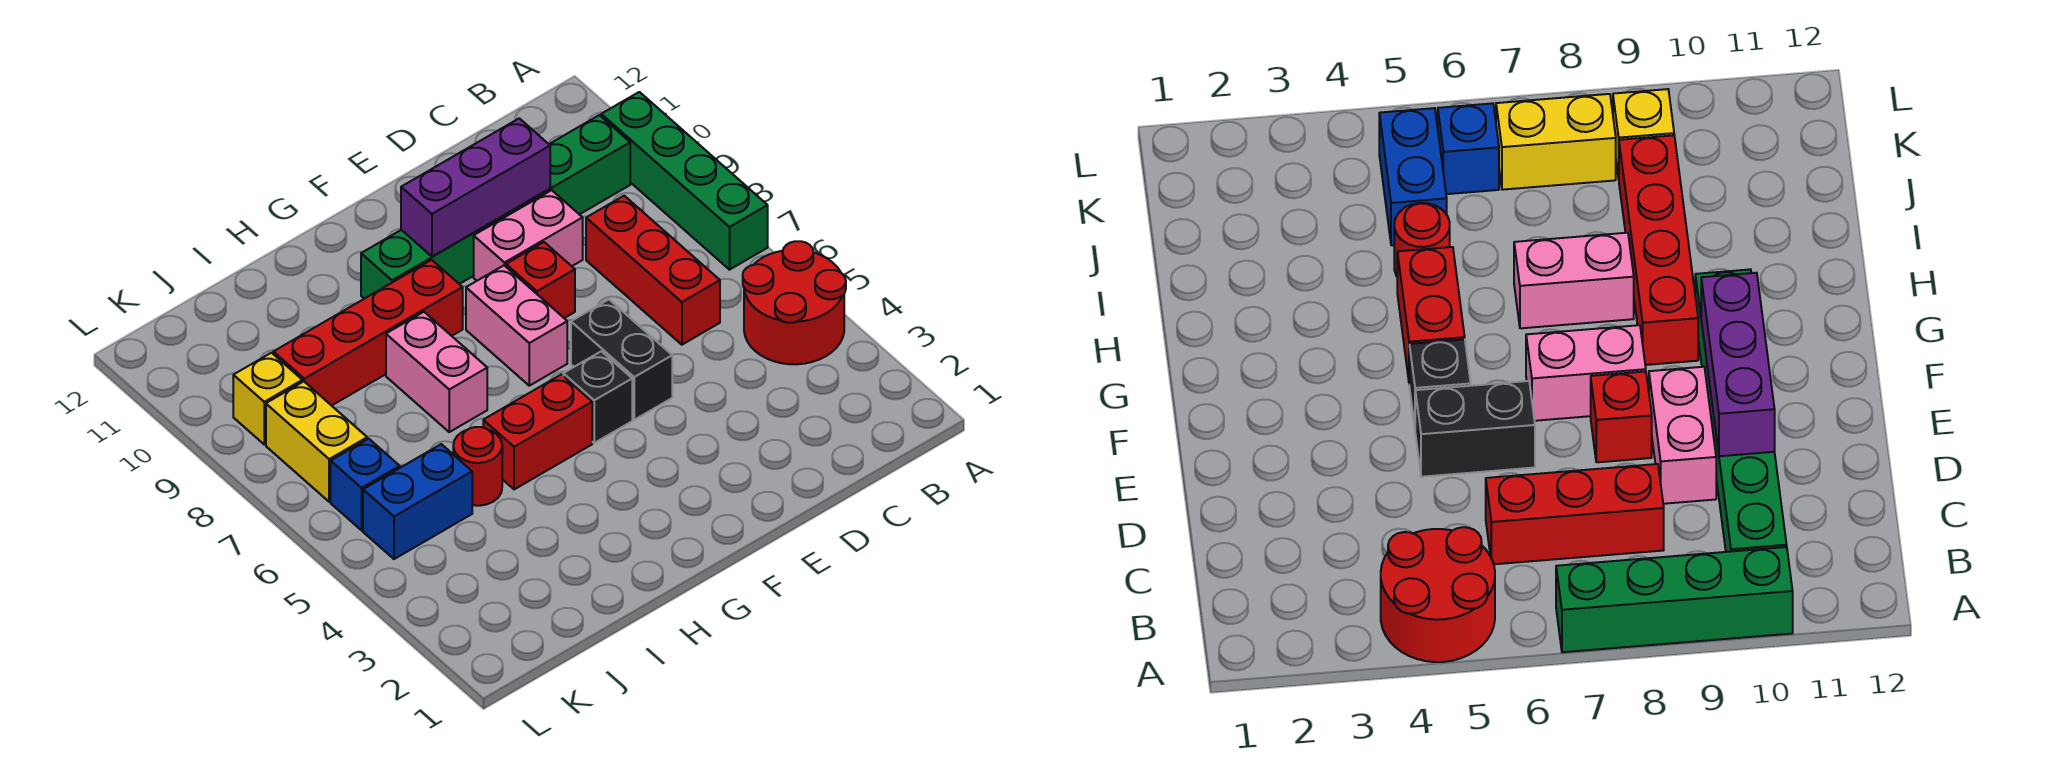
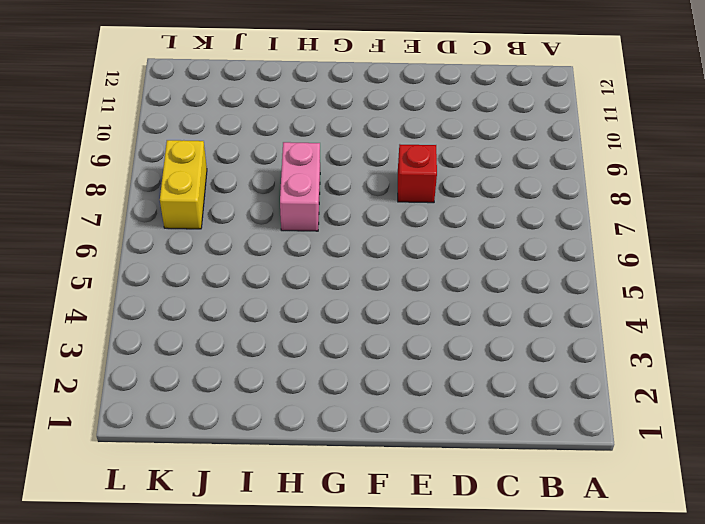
none -> red round brick A4:B5 level 1
none -> green brick A7:A10 level 1
none -> green brick B10:G10 level 1

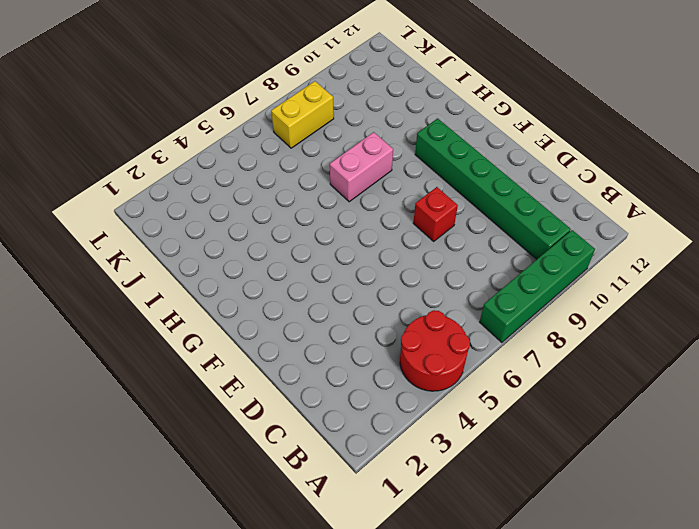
none -> red brick C6:C8 level 1
none -> pink brick D9:E9 level 1
none -> black brick E5:E6 level 1

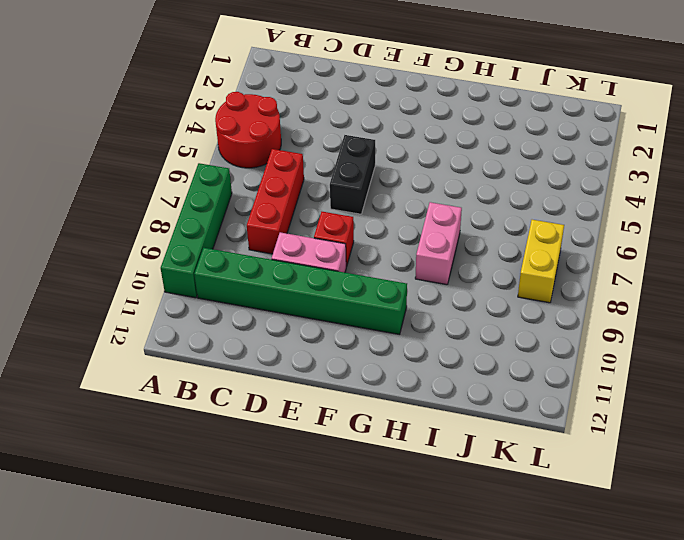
none -> black brick F5 level 1
none -> pink brick F7:F8 level 1
none -> red brick G5:H5 level 1

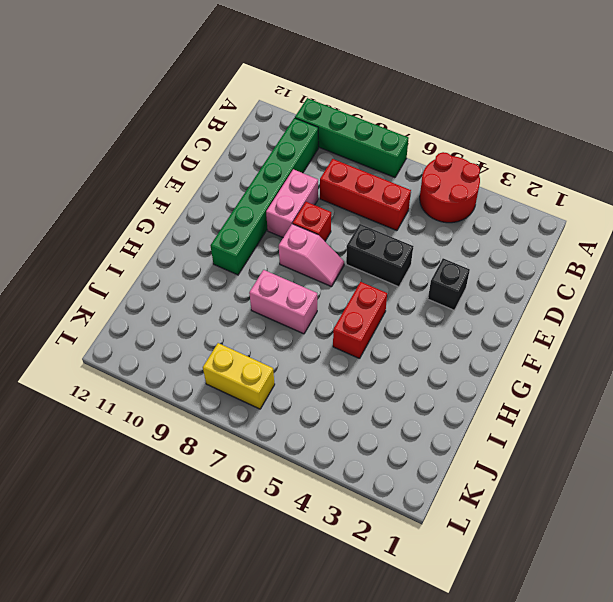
black brick E3 level 1 -> black brick F5 level 1
pink slope F7:F8 level 1 top 8 -> pink brick F7:F8 level 1
none -> red brick G9:J9 level 1
none -> red round brick I5 level 1
none -> blue brick J5:K5 level 1

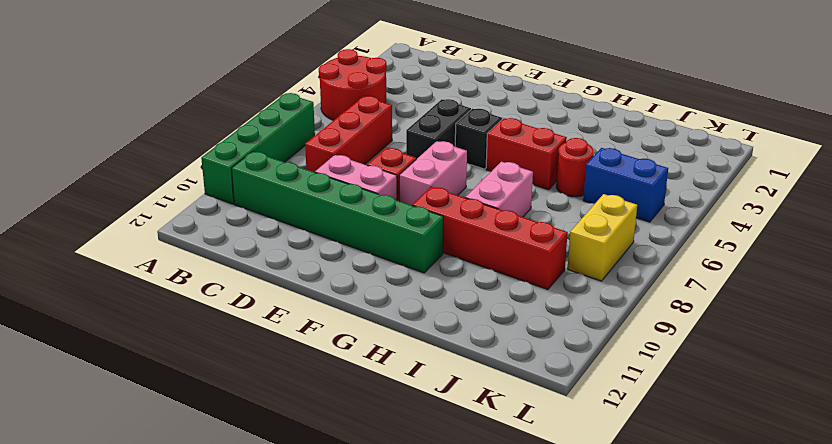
none -> blue brick K6 level 1
none -> yellow brick K9 level 1
none -> purple brick D10:F10 level 2

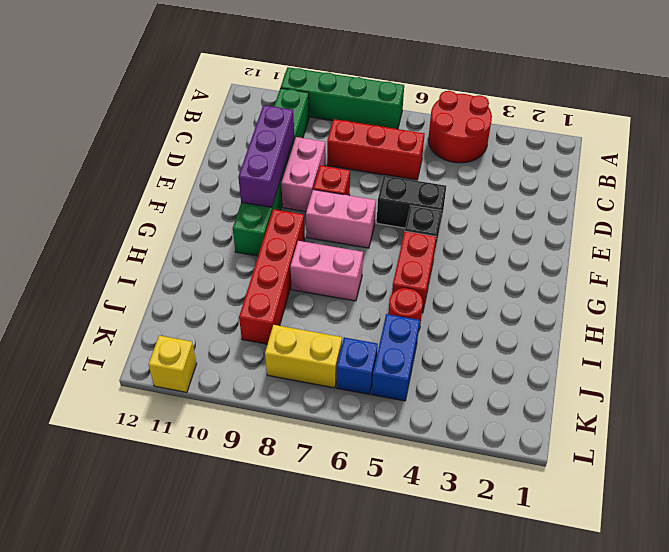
yellow brick L11 level 1 -> yellow brick K9 level 1

